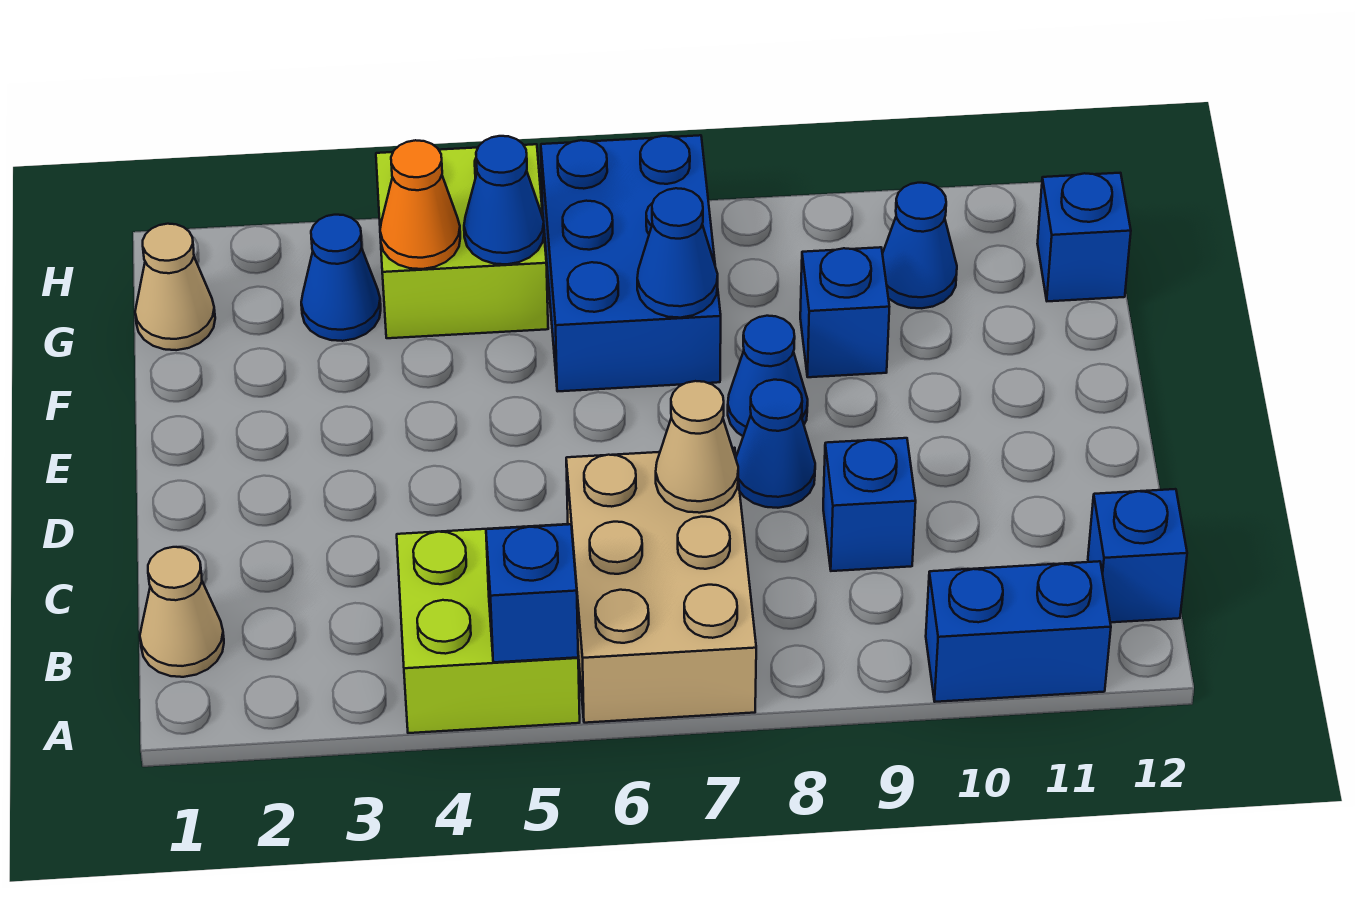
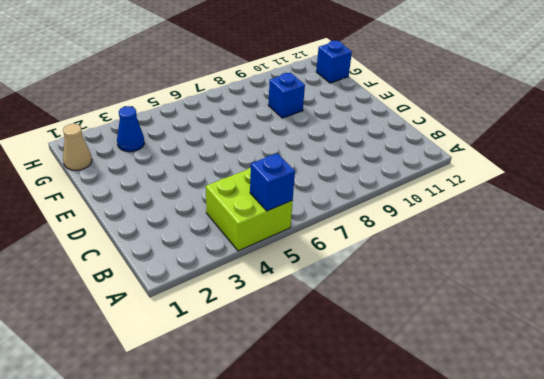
none -> tan brick A6:C7 level 1
none -> blue brick A10:A11 level 1
none -> tan cone B1 level 1

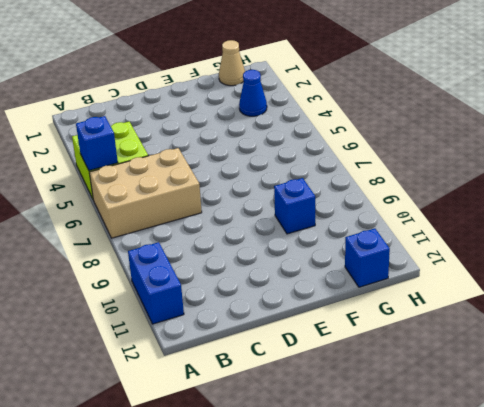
none -> tan cone B1 level 1
none -> blue brick B12 level 1
none -> blue brick C9 level 1

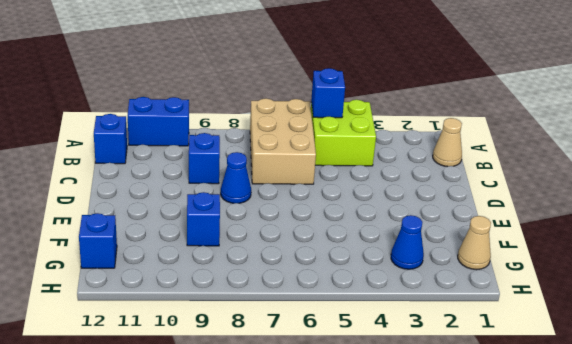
none -> blue cone E8 level 1
none -> blue brick F6:H7 level 1
none -> lime brick G4:H5 level 1

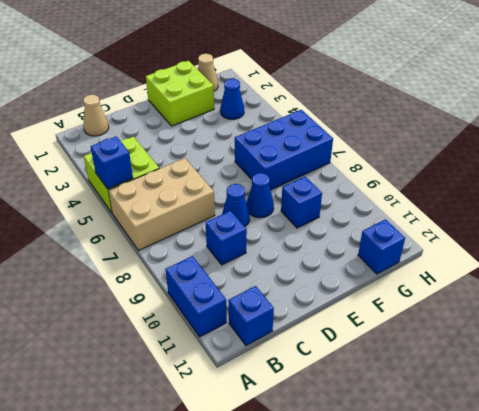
lime brick E1:F2 level 1 -> lime brick G4:H5 level 1
none -> blue cone G10 level 1
none -> tan cone C7 level 2
none -> blue cone F7 level 2

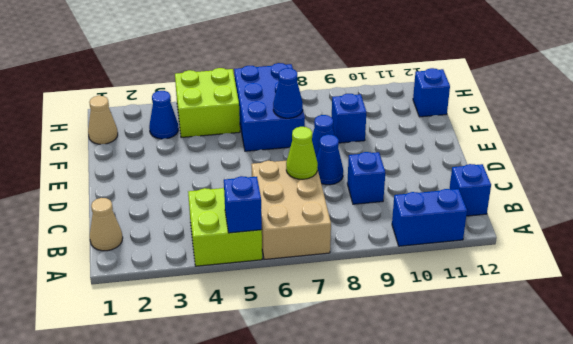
lime cone C7 level 2 -> tan cone C7 level 2
none -> blue cone G10 level 1
none -> orange cone G4 level 2
none -> blue cone G5 level 2

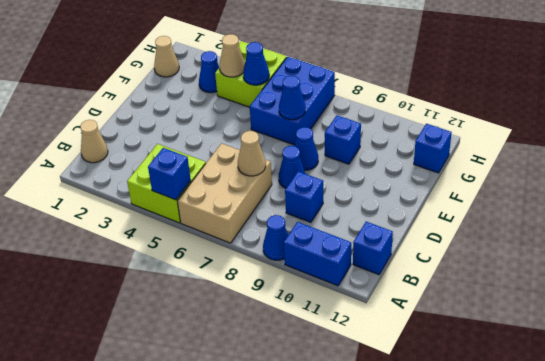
blue cone A9 level 1 -> blue cone G10 level 1
tan cone G4 level 2 -> orange cone G4 level 2

